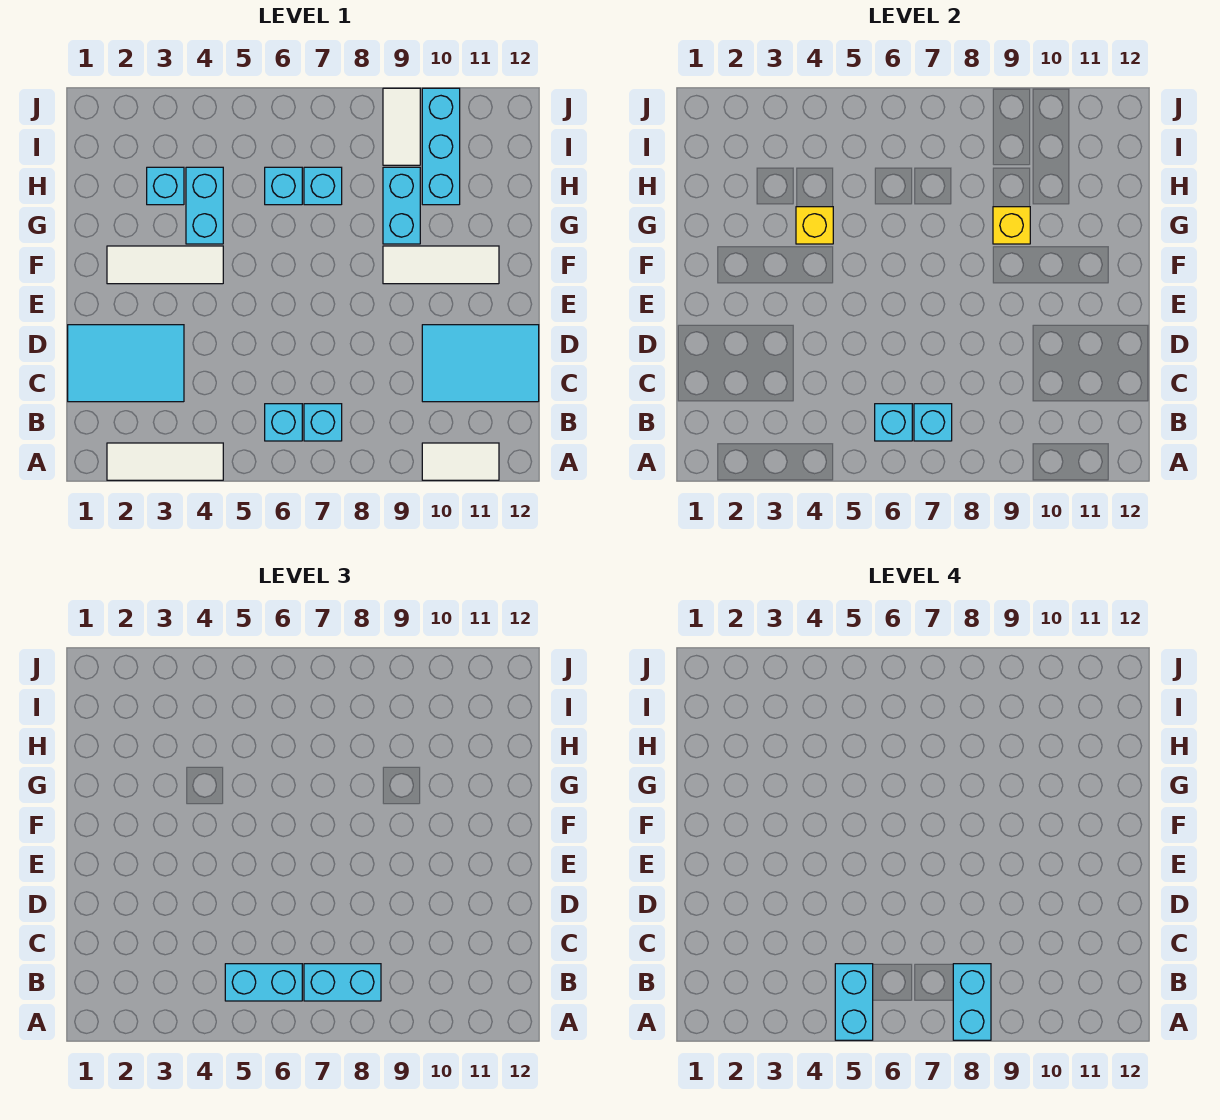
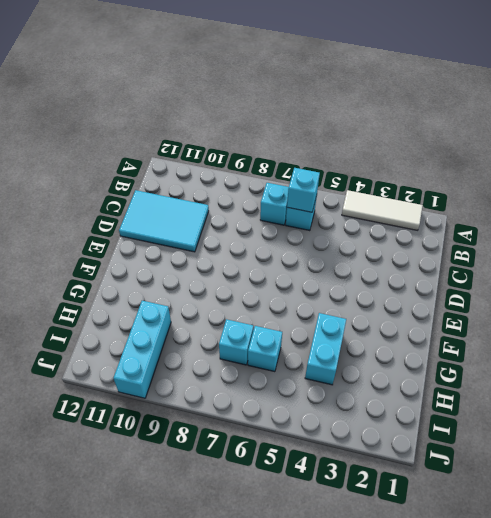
none -> white tile A10:A11 level 1
none -> cyan tile C1:D3 level 1
none -> white tile F2:F4 level 1

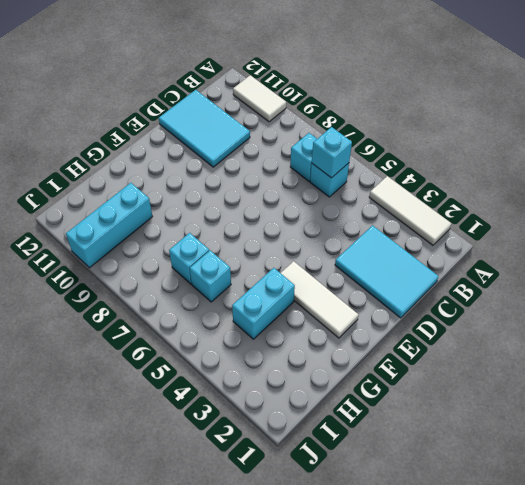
none -> white tile F9:F11 level 1
none -> cyan brick G9:H9 level 1
none -> cyan brick H3 level 1

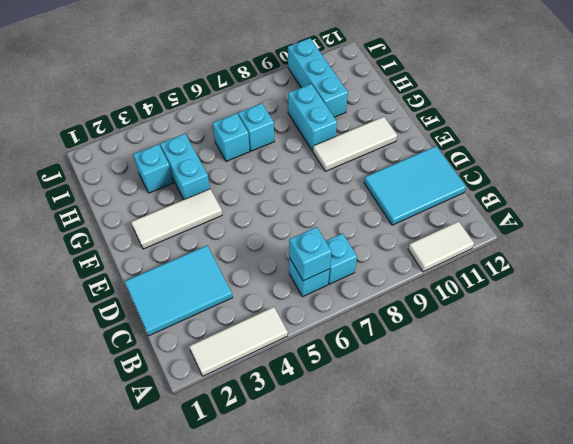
none -> white tile I9:J9 level 1
none -> cyan brick B7 level 2
none -> yellow brick G4 level 2

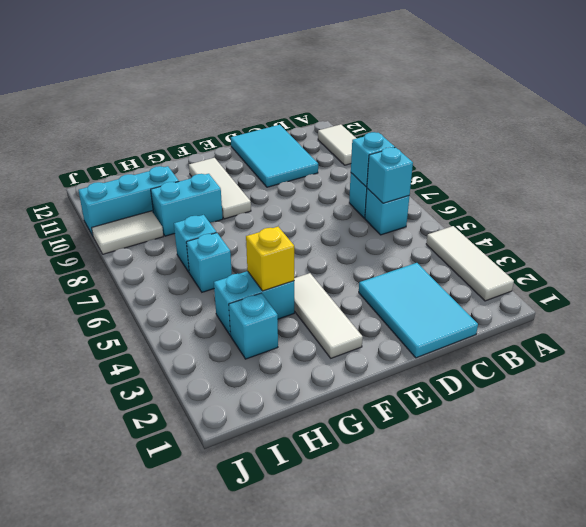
none -> yellow brick G9 level 2
none -> cyan brick B5:B6 level 3
none -> cyan brick B7:B8 level 3

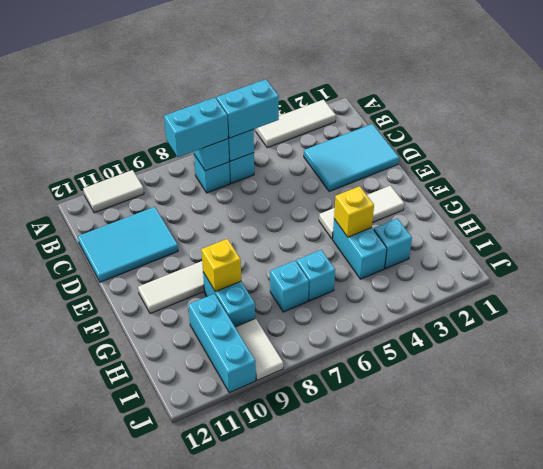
none -> cyan brick A5:B5 level 4
none -> cyan brick A8:B8 level 4

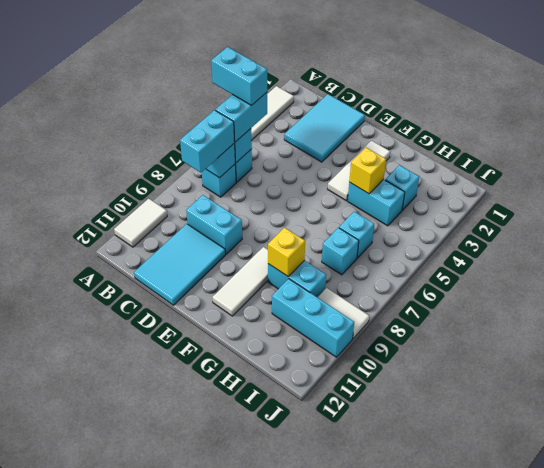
cyan brick C9:D9 level 1 -> cyan brick A8:B8 level 4

